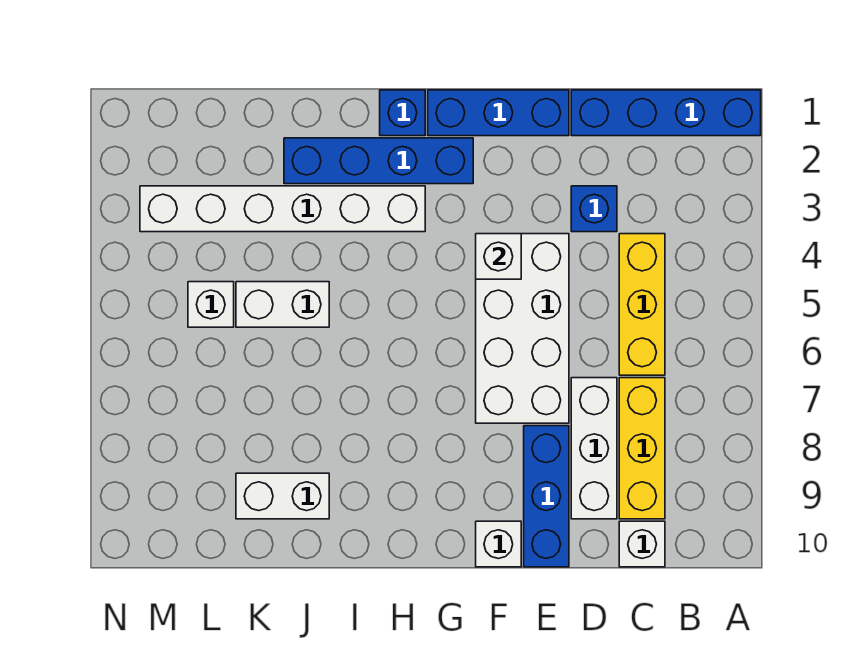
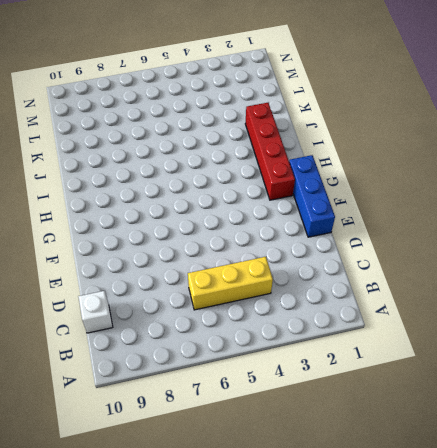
red brick G2:J2 level 1 -> blue brick G2:J2 level 1
none -> blue brick A1:D1 level 1
none -> yellow brick C7:C9 level 1
none -> blue brick D3 level 1

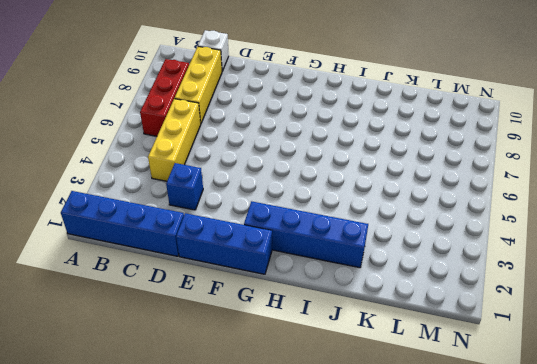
red brick B6:B8 level 1 -> none
none -> white brick D7:D9 level 1
none -> white brick E4:F7 level 1
none -> blue brick E8:E10 level 1

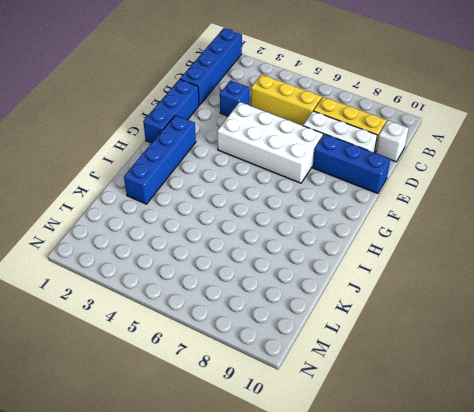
none -> white brick F10 level 1
none -> blue brick H1 level 1
none -> white brick H3:M3 level 1

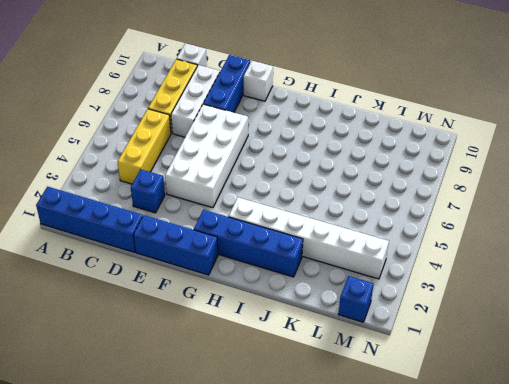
blue brick M1 level 1 -> blue brick H1 level 1
none -> white brick J5:K5 level 1
none -> white brick J9:K9 level 1
none -> white brick L5 level 1

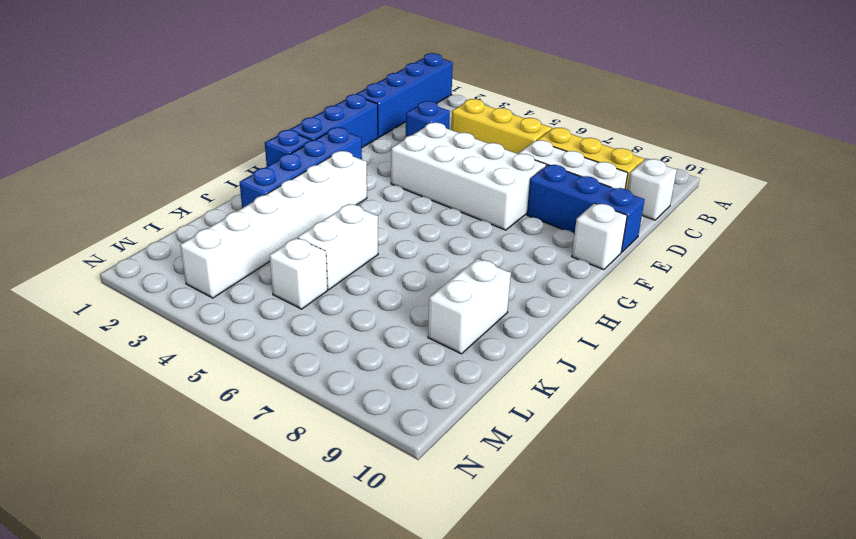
none -> white brick F4 level 2

